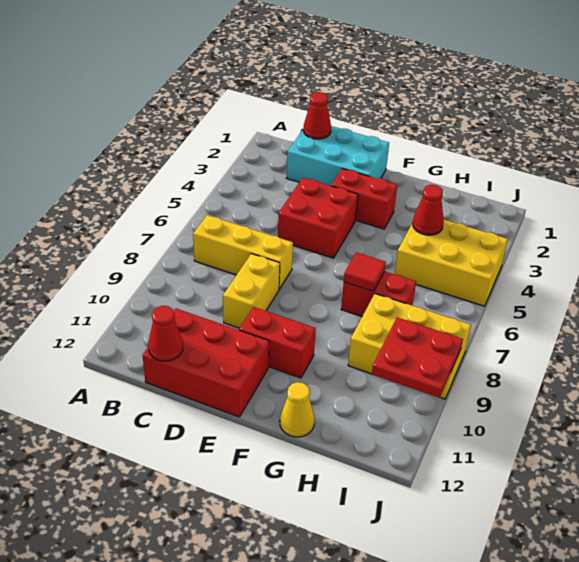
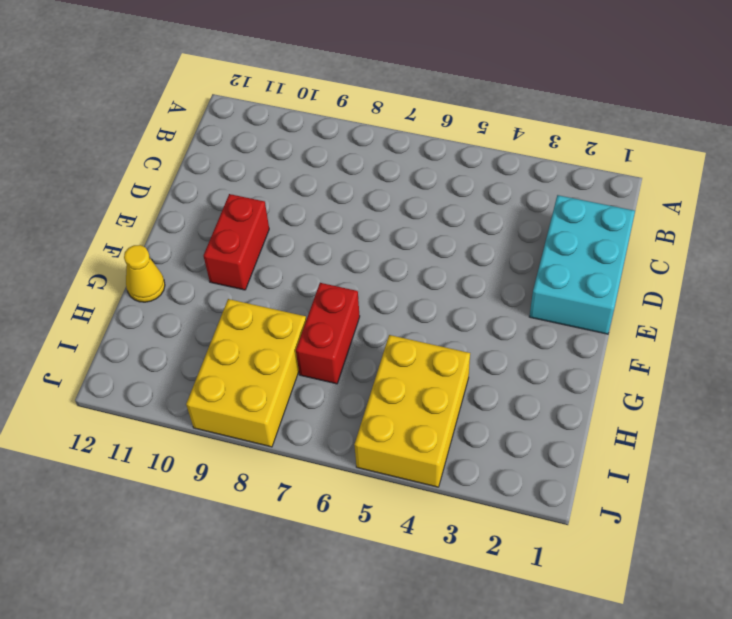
none -> yellow brick B7:D7 level 1
none -> red brick C11:E12 level 1
none -> red brick D4:E5 level 1

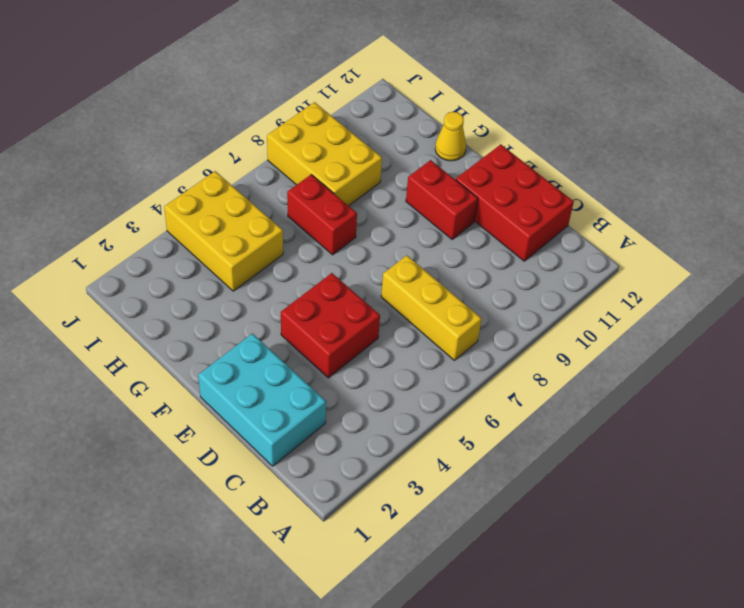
none -> yellow brick D8:D9 level 1
none -> red brick E3:F3 level 1
none -> red cone C1 level 2

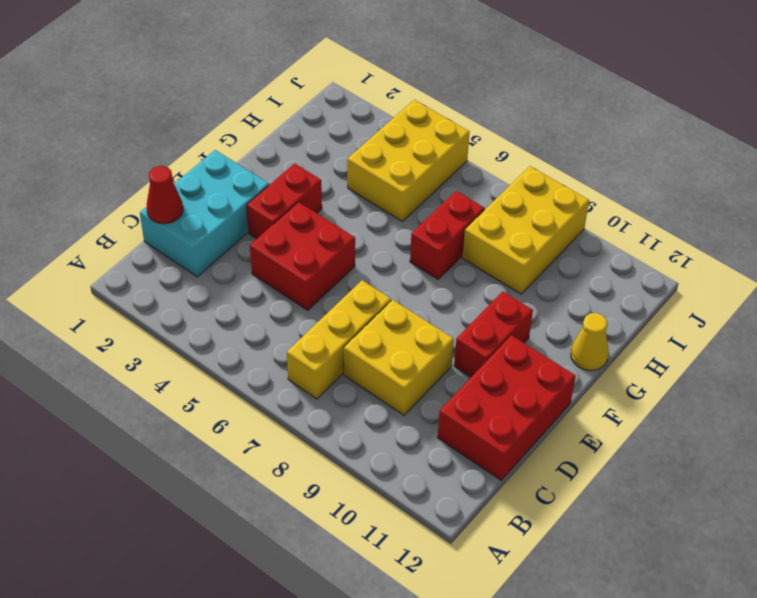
yellow brick C8:D9 level 1 -> yellow brick D8:D9 level 1
none -> red cone C12 level 2
none -> red tile G7 level 2
none -> red cone H4 level 2

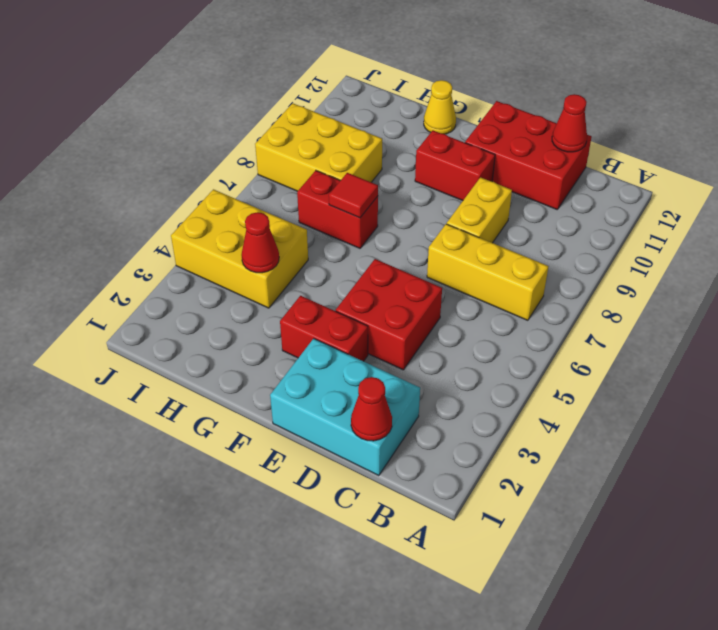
none -> red plate I9:J10 level 2

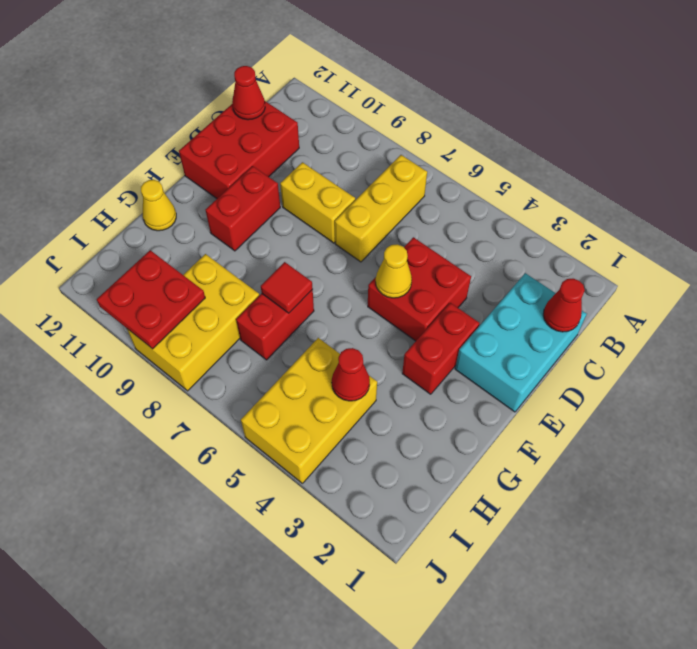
yellow cone E5 level 2 -> none

